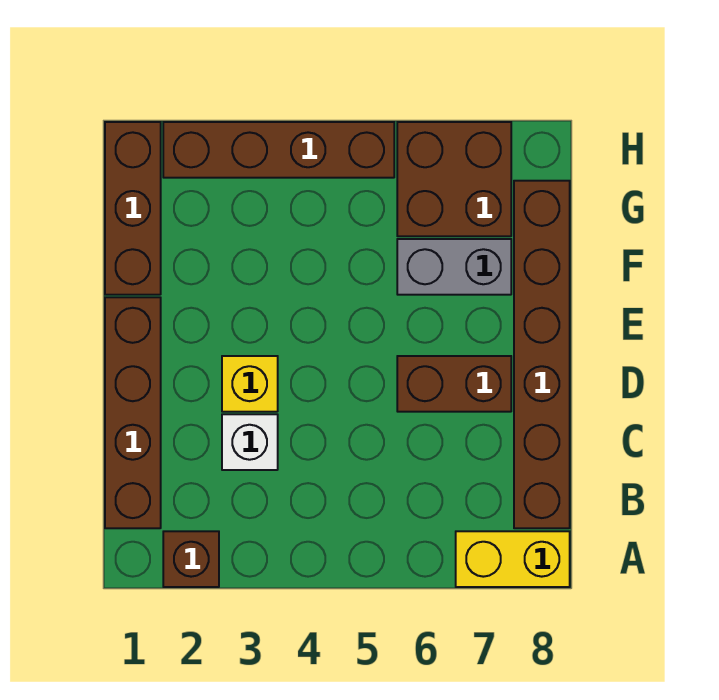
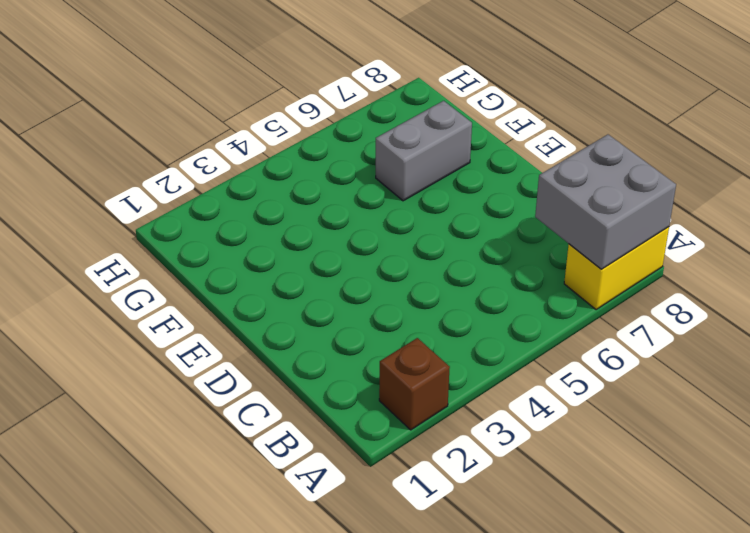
grey brick A7:B8 level 2 -> none
none -> brown brick B1:E1 level 1
none -> brown brick B8:G8 level 1

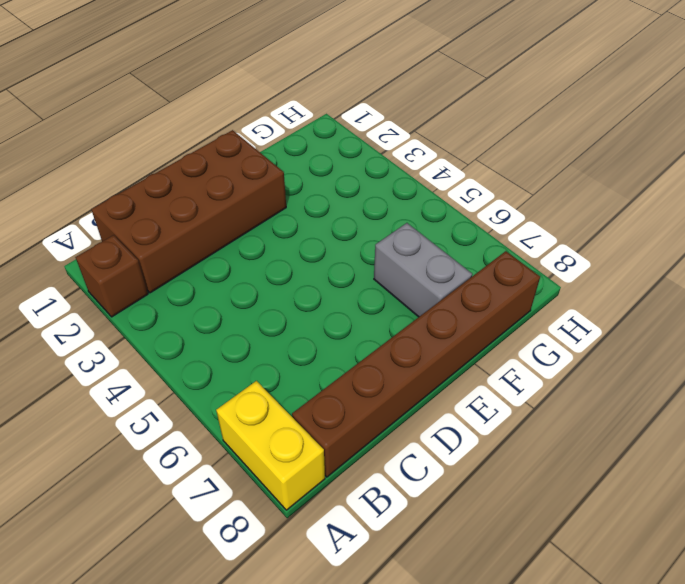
brown brick B1:E2 level 1 -> brown brick B1:E1 level 1
none -> white brick C3 level 1
none -> yellow brick D3 level 1

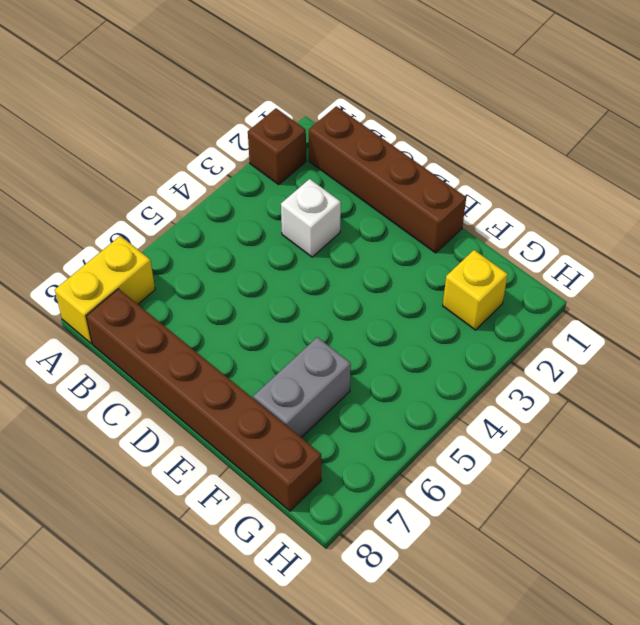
yellow brick G2 level 1 -> yellow brick D3 level 1
none -> brown brick D6:D7 level 1
none -> brown brick F1:H1 level 1

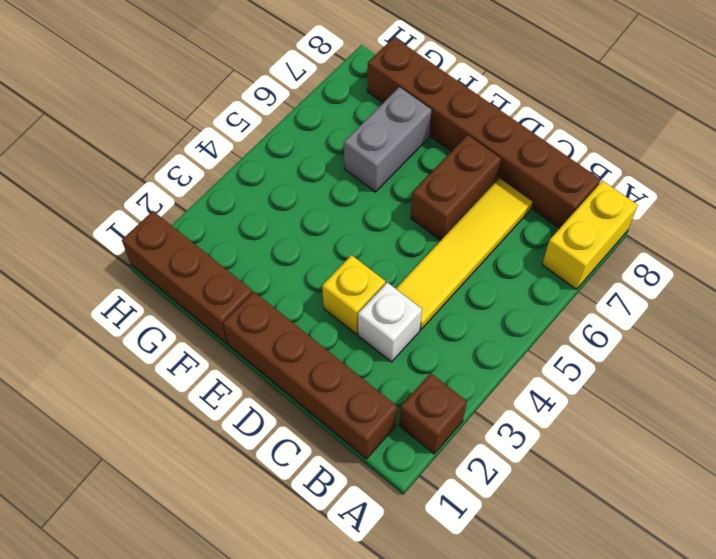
yellow tile C4:C7 level 1 -> none
none -> brown brick G6:H7 level 1
none -> brown brick H2:H5 level 1

